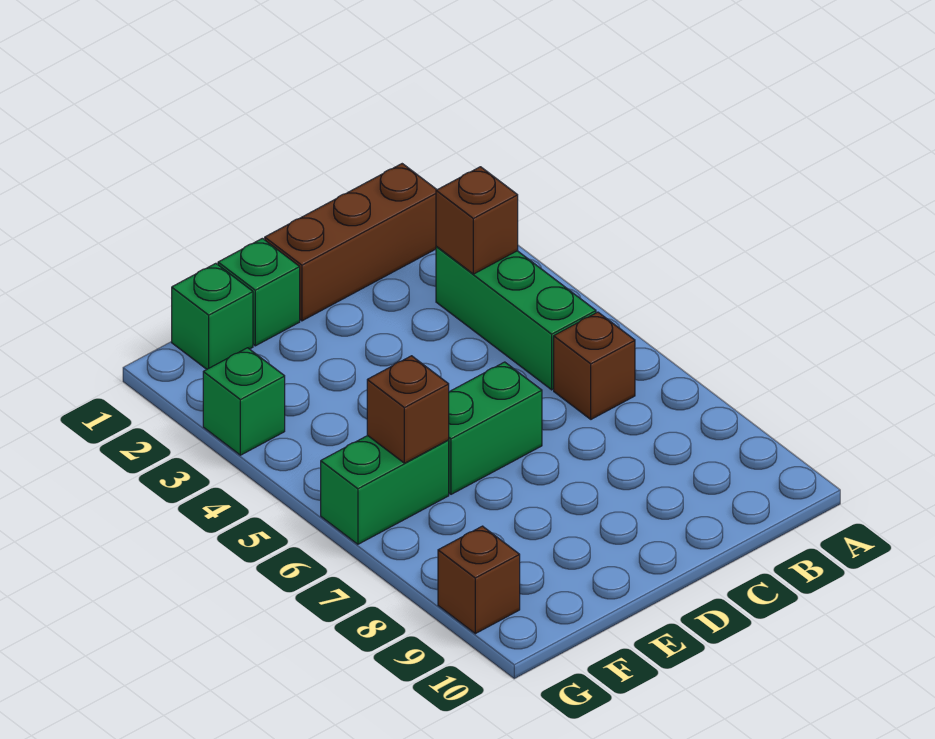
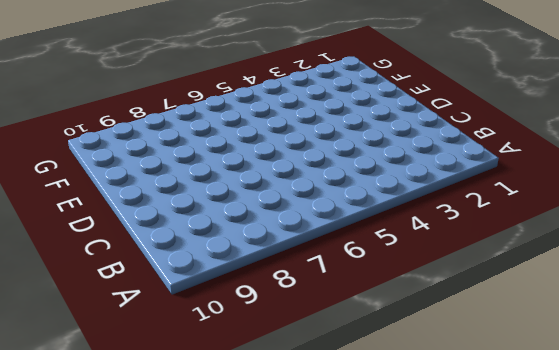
none -> brown brick B1:D1 level 1
none -> green brick B3:B5 level 1

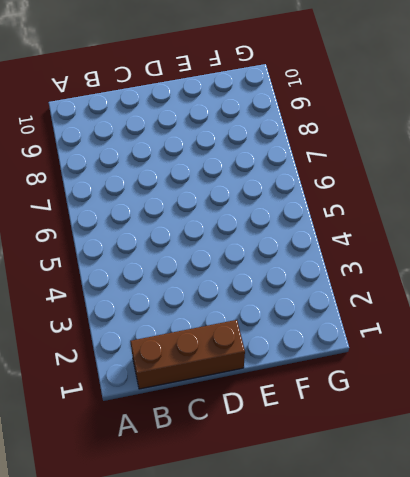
none -> green brick B3:B5 level 1
none -> brown brick B6 level 1

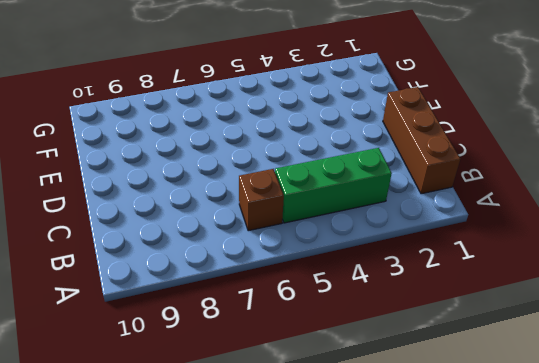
none -> green brick D6:E6 level 1
none -> green brick E1 level 1

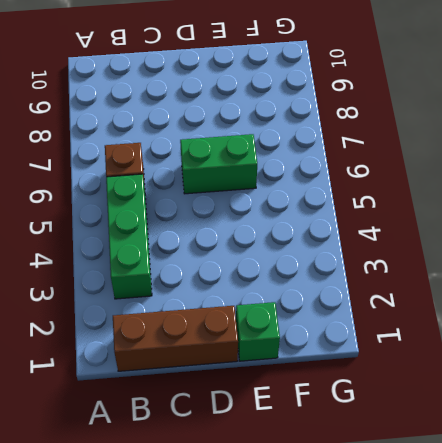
none -> green brick F1 level 1
none -> green brick F6:G6 level 1

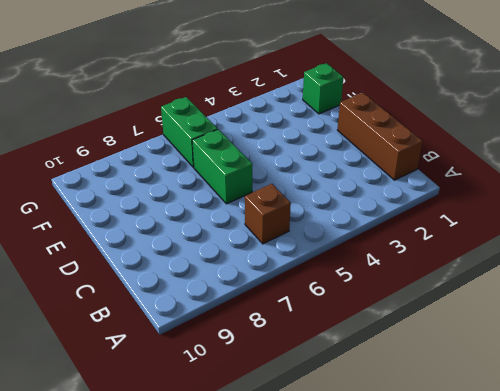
none -> green brick B3:B5 level 1
none -> green brick E1 level 1

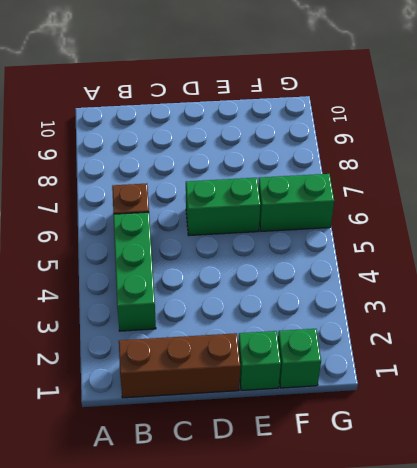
none -> green brick G3 level 1
none -> brown brick G9 level 1

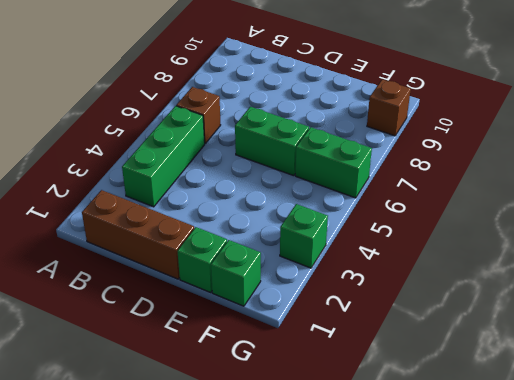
none -> brown brick B3 level 2
none -> brown brick F6 level 2

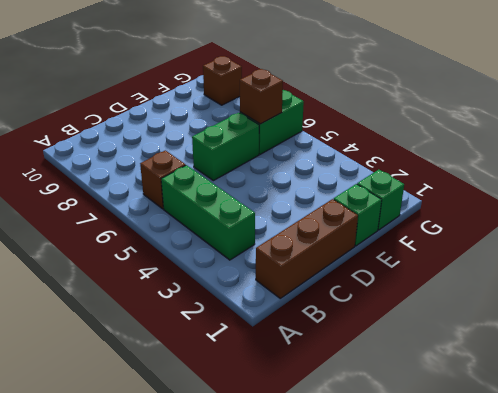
none -> green brick G3 level 1
none -> brown brick B3 level 2

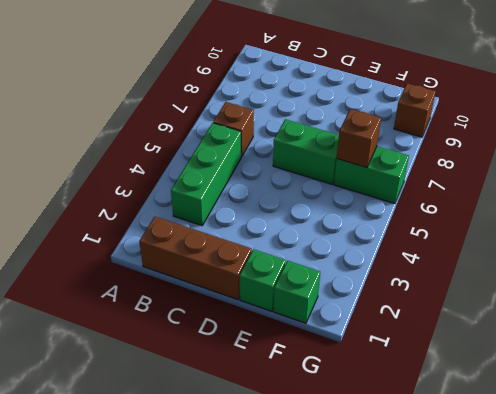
none -> green brick G3 level 1
none -> brown brick B3 level 2

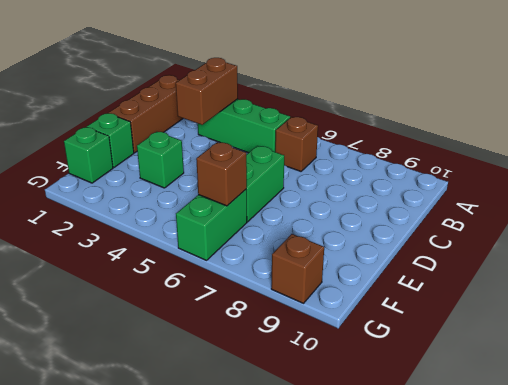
brown brick B3:C3 level 2 -> brown brick B3 level 2
green brick E3 level 1 -> green brick G3 level 1

